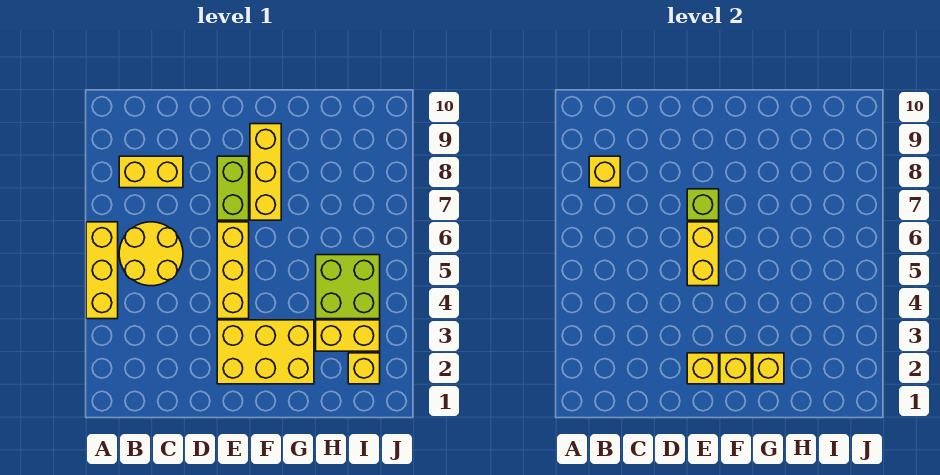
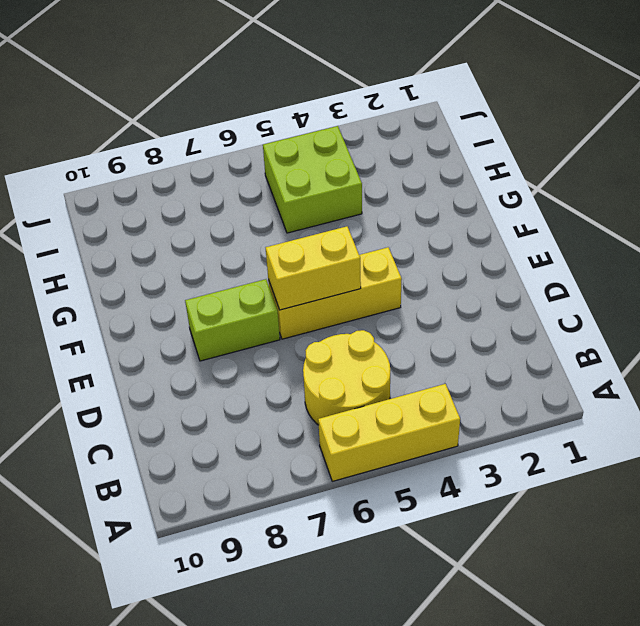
none -> yellow brick B8:C8 level 1
none -> yellow brick E2:G3 level 1
none -> yellow brick F7:F9 level 1

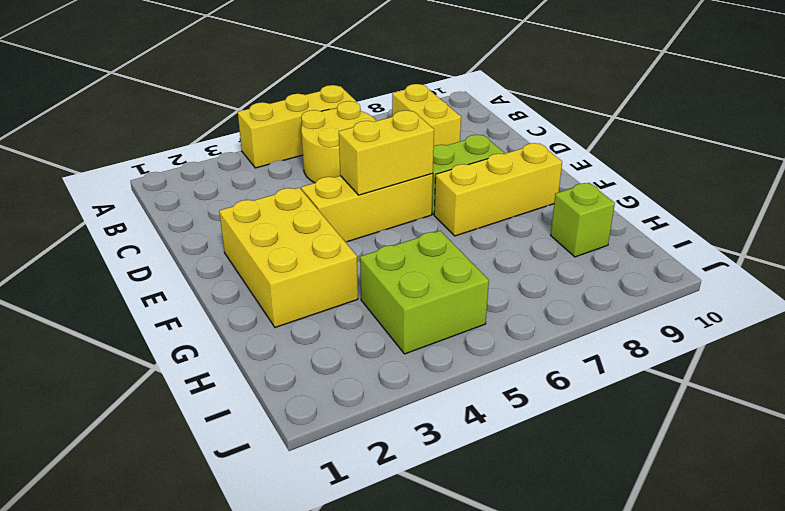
lime brick H9 level 1 -> lime brick E7 level 2
none -> yellow brick H3:I3 level 1
none -> yellow brick I2 level 1
none -> yellow brick B8 level 2

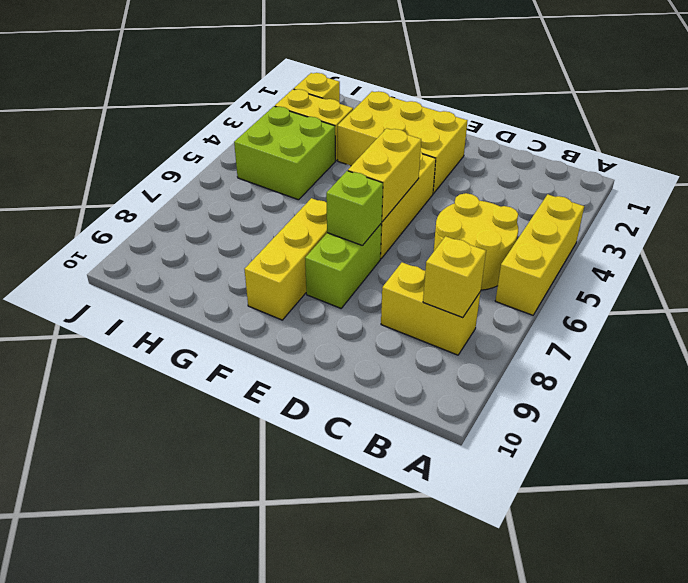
none -> yellow brick E2 level 2
none -> yellow brick F2 level 2
none -> yellow brick G2 level 2

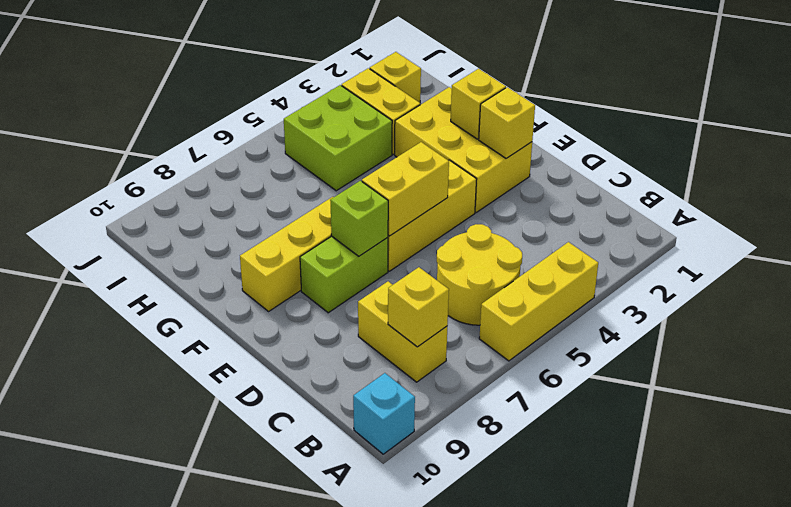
cyan brick A10 level 1 -> none
none -> yellow brick G2 level 2

